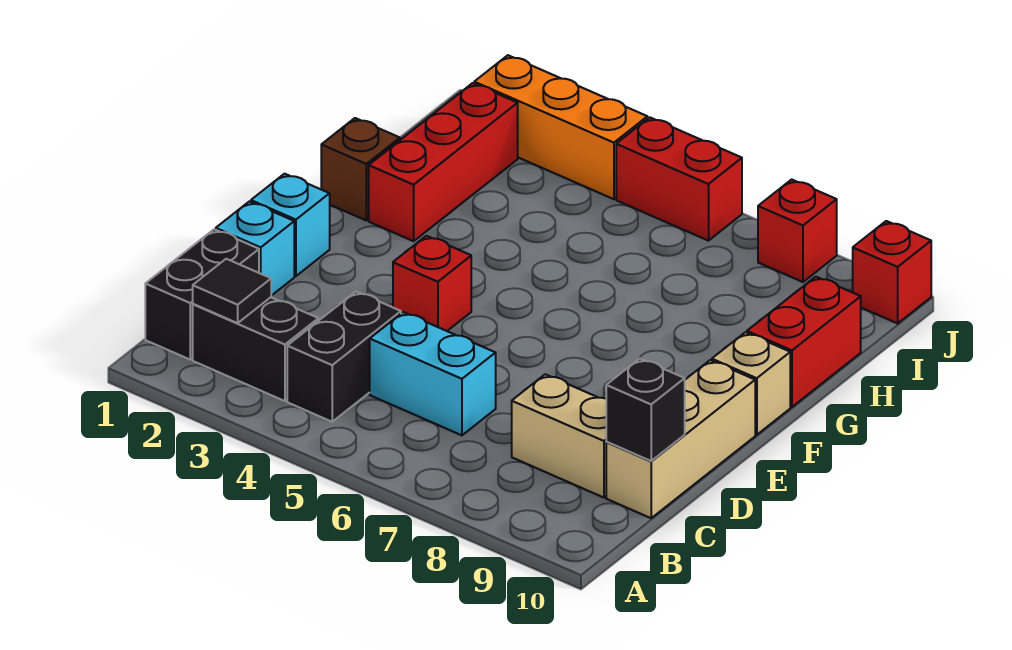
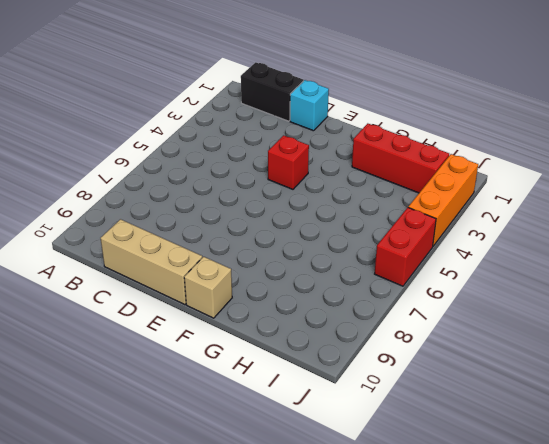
none -> black brick B2:B3 level 1
none -> black brick B4:C4 level 1
none -> cyan brick C5:C6 level 1

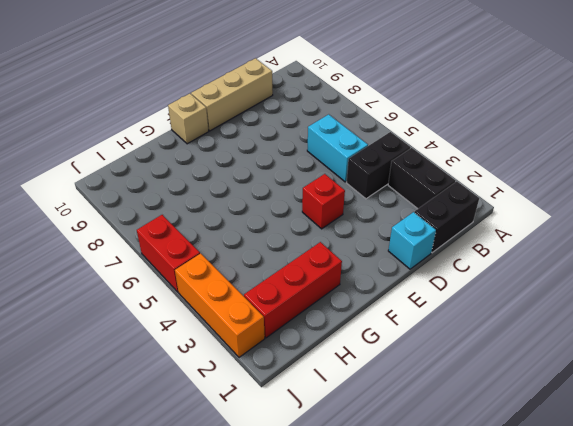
none -> tan brick C8:C9 level 1
none -> cyan brick E1 level 1
none -> brown brick G1 level 1

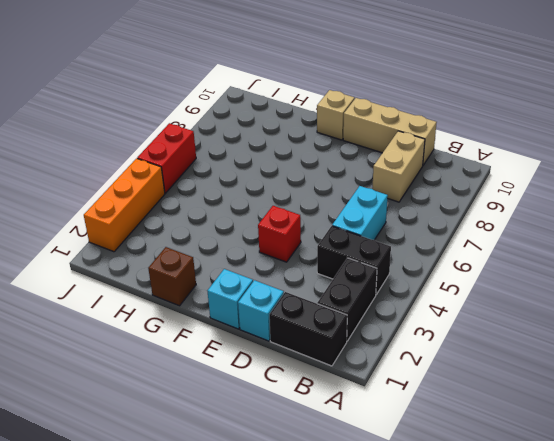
none -> red brick G2:I2 level 1
none -> red brick G10:H10 level 1
none -> red brick J8 level 1

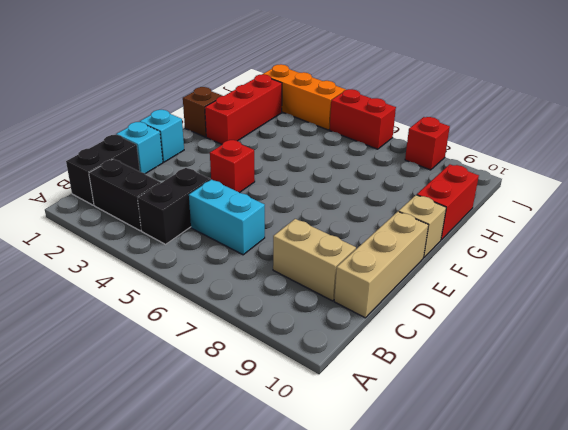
none -> red brick J10 level 1
none -> black tile B2 level 2
none -> black brick C10 level 2

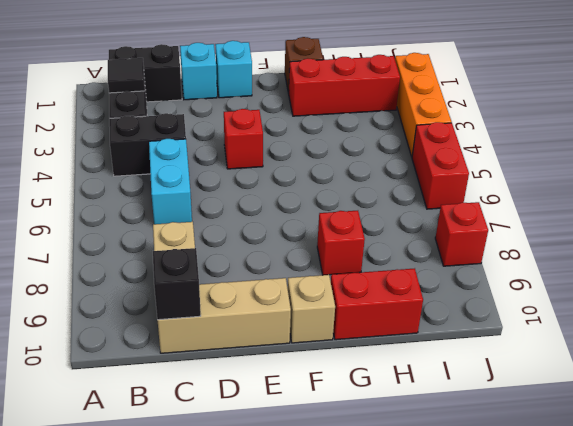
red brick G8 level 1 -> red brick J10 level 1

